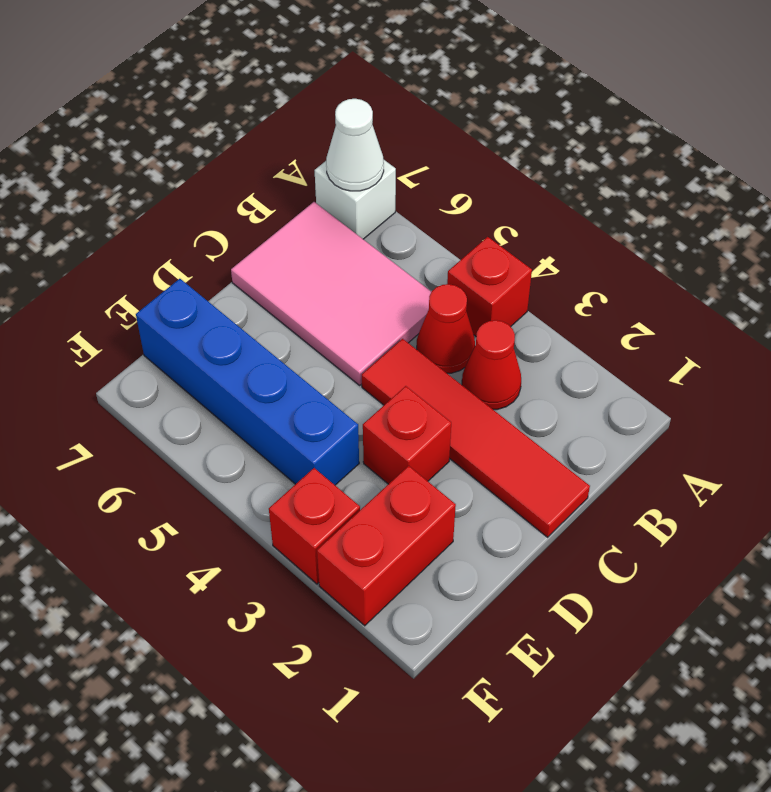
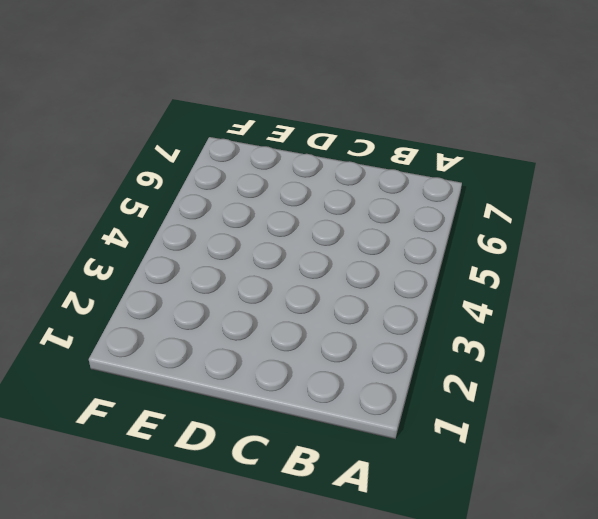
none -> red brick A4 level 1
none -> white brick A7 level 1

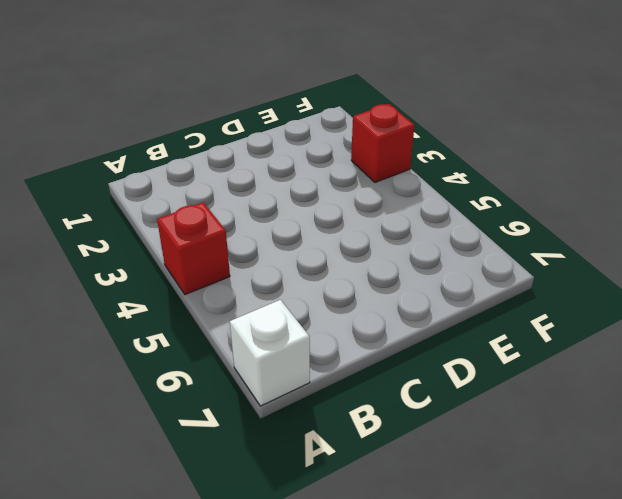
none -> red cone B3 level 1
none -> red cone B4 level 1

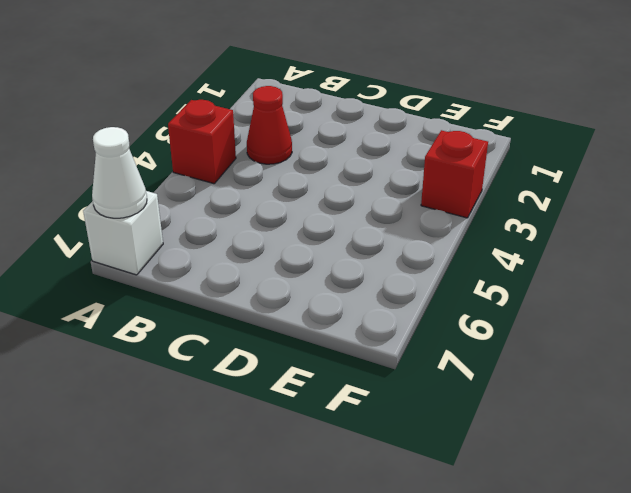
none -> red cone B4 level 1
none -> pink tile B5:C7 level 1

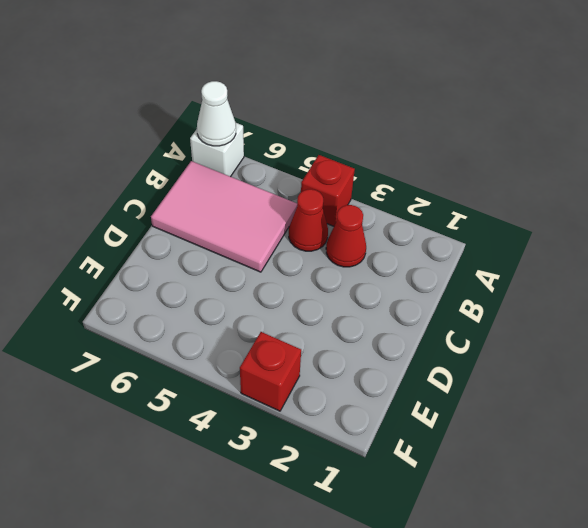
none -> red tile C1:C4 level 1
none -> red brick D3 level 1

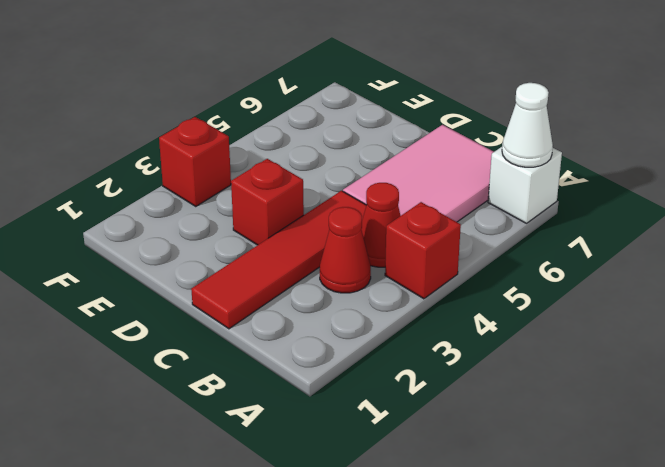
none -> red brick E2:F2 level 1
none -> blue brick E4:E7 level 1

